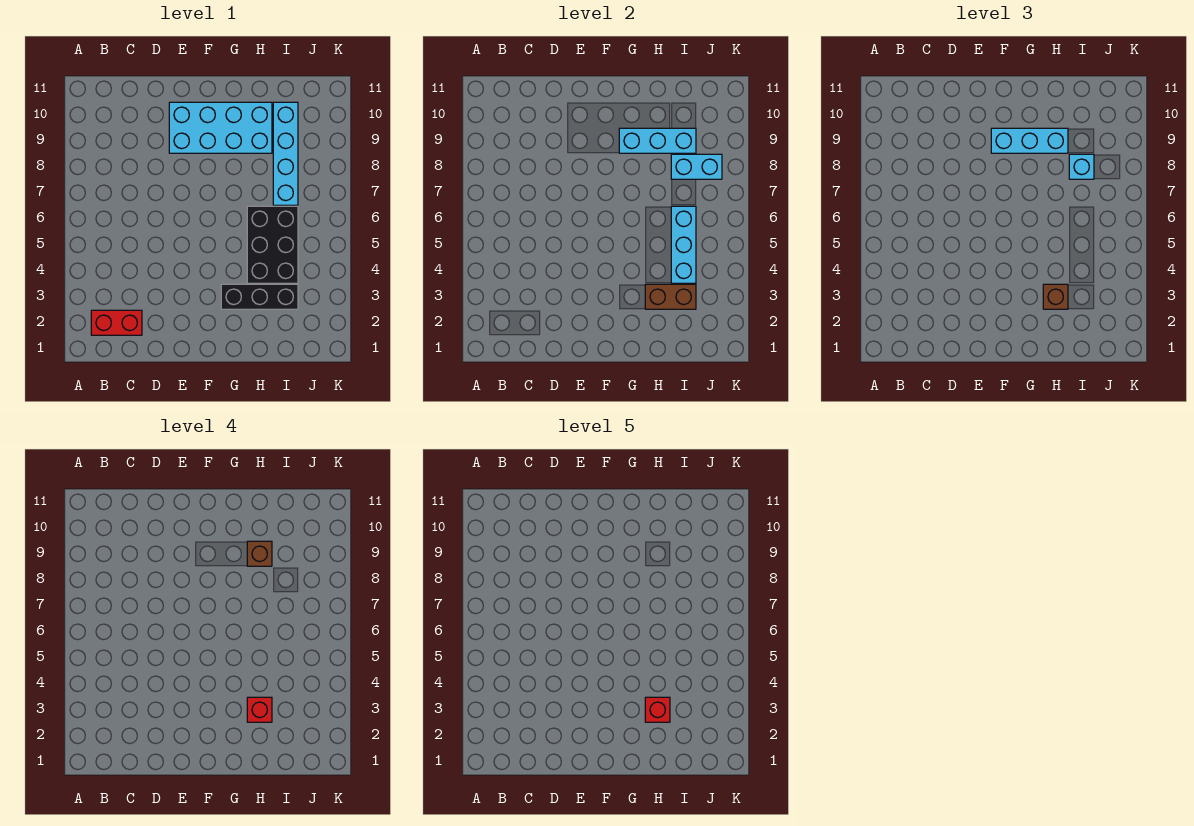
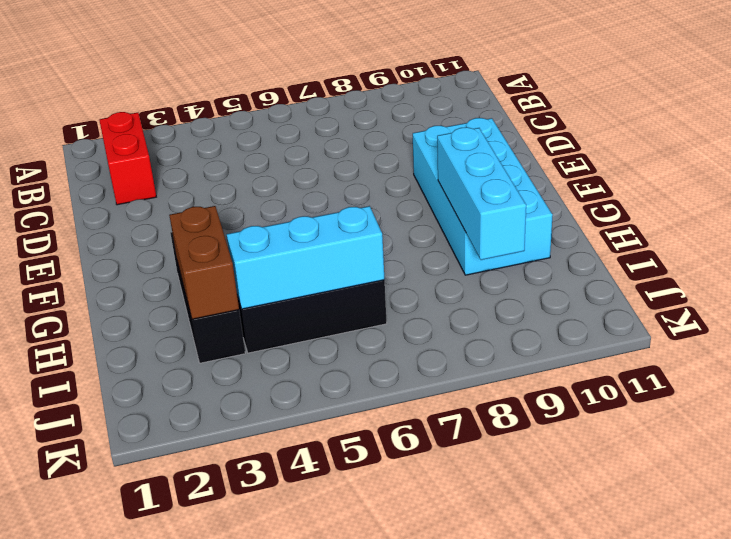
none -> cyan brick I7:I10 level 1
none -> cyan brick I8:J8 level 2
none -> cyan brick F9:H9 level 3

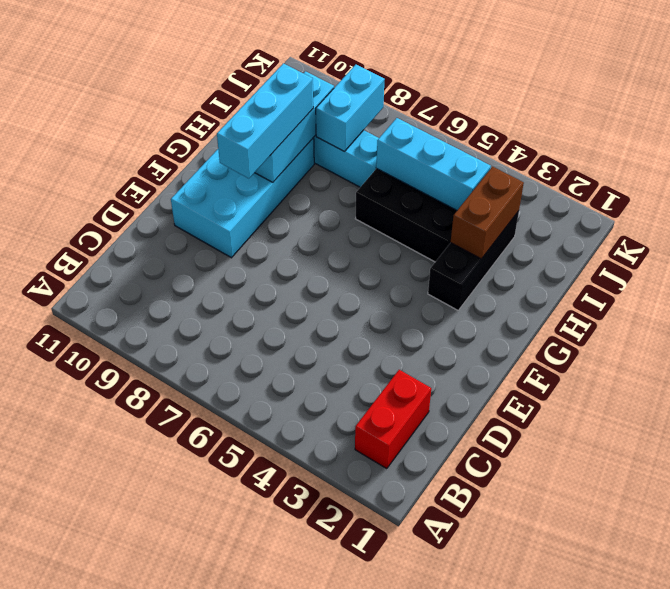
none -> brown brick H3 level 3
none -> cyan brick I8 level 3
none -> red brick H3 level 4

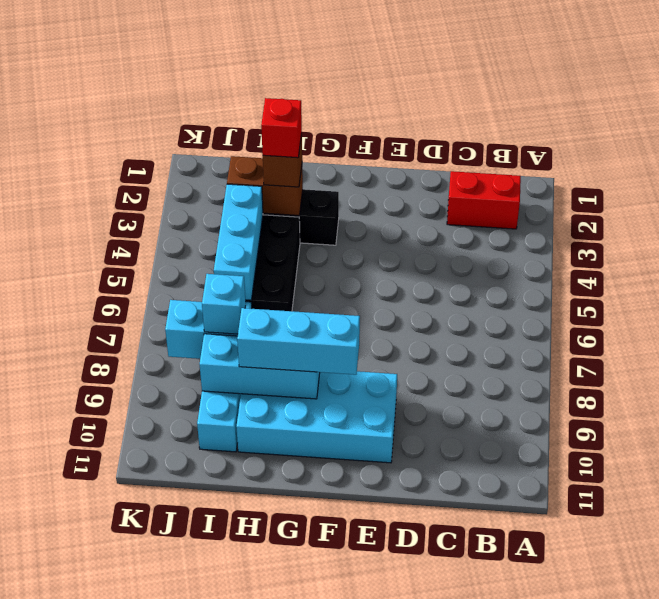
none -> brown brick H9 level 4
none -> red brick H3 level 5

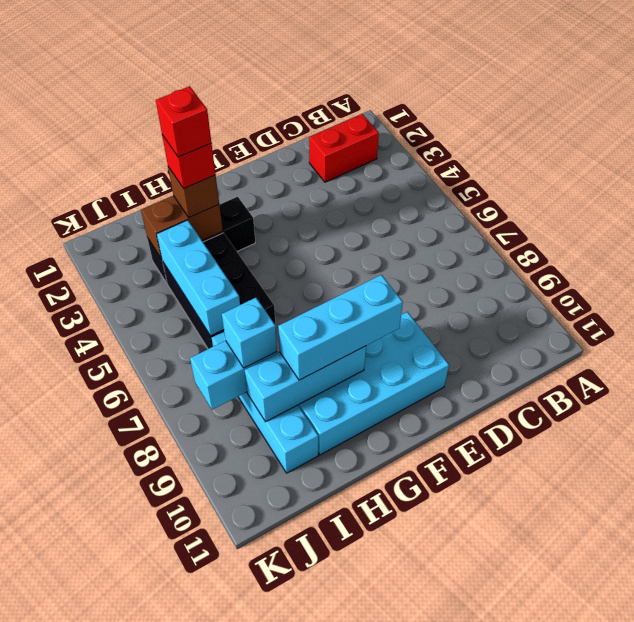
none -> brown brick H9 level 4

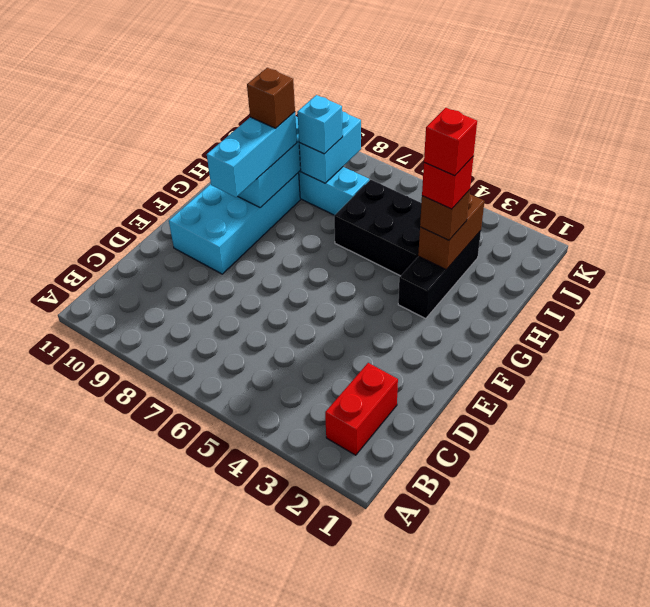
none -> cyan brick I4:I6 level 2

